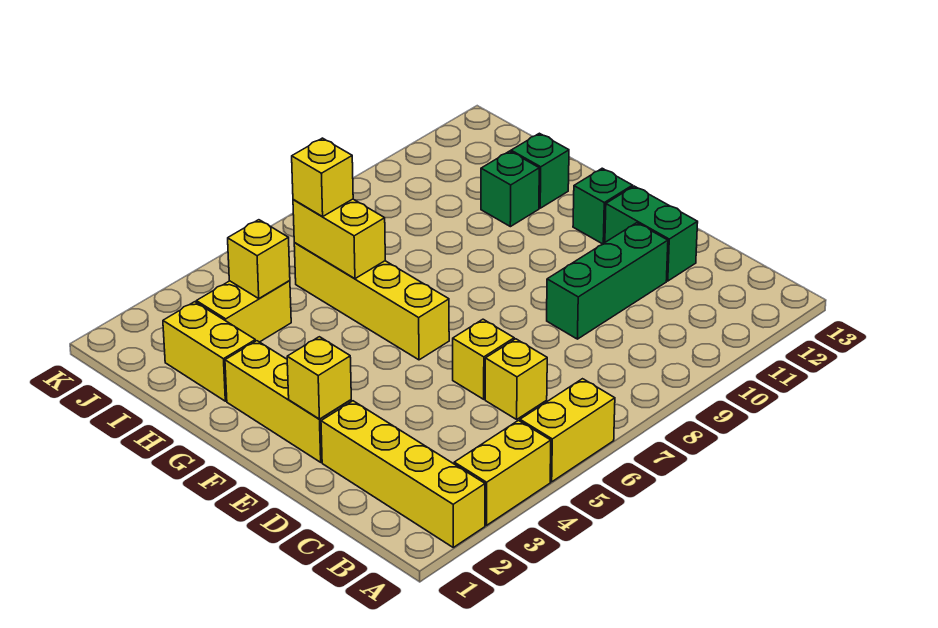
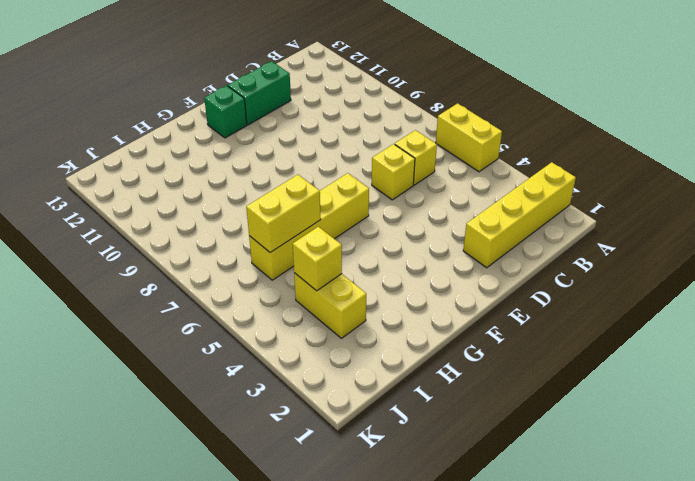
none -> yellow brick A3:A4 level 1
none -> green brick D9:D11 level 1
none -> yellow brick E2:G2 level 1

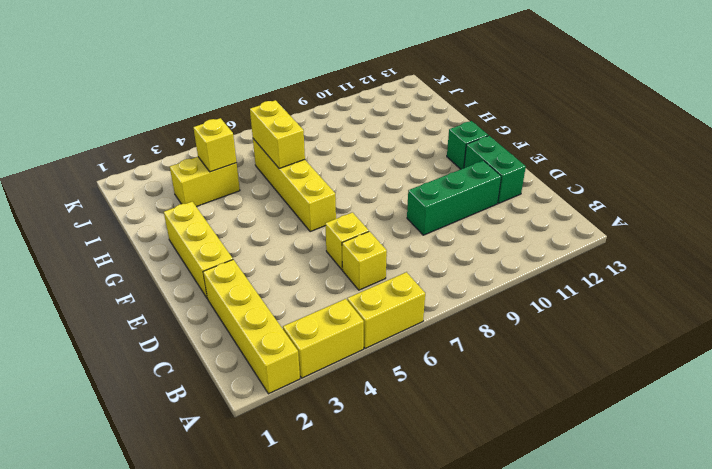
none -> yellow brick H2:I2 level 1
none -> green brick H11 level 1
none -> green brick H12 level 1

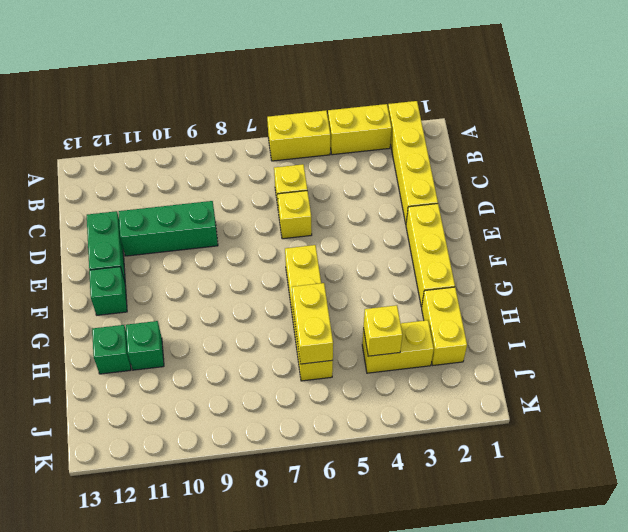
none -> yellow brick E2 level 2
none -> yellow brick I6 level 3

